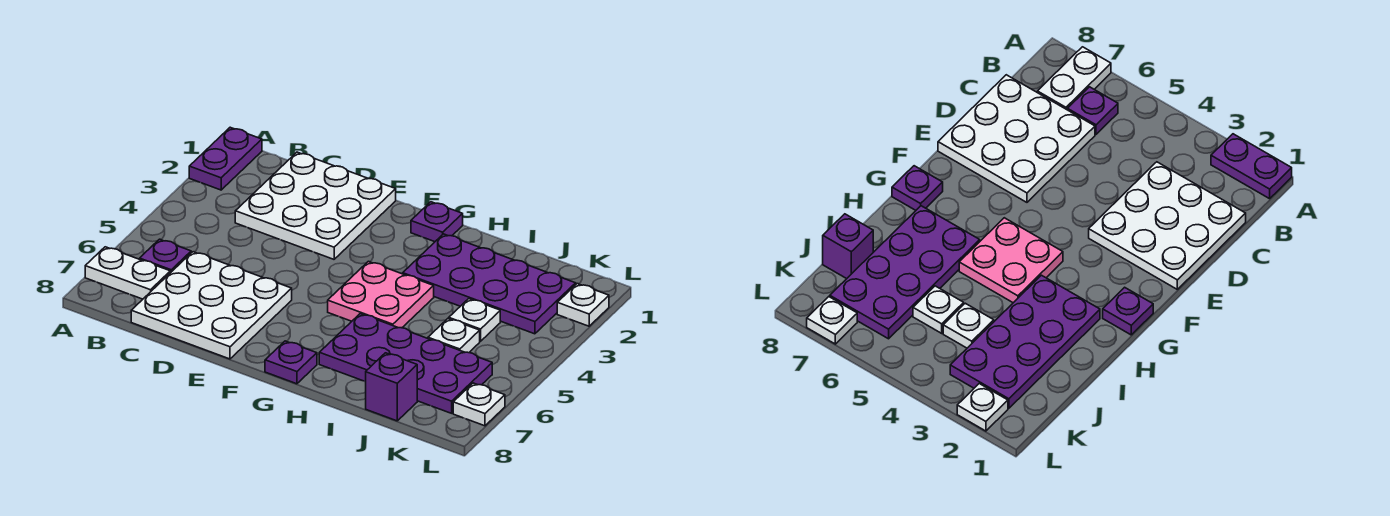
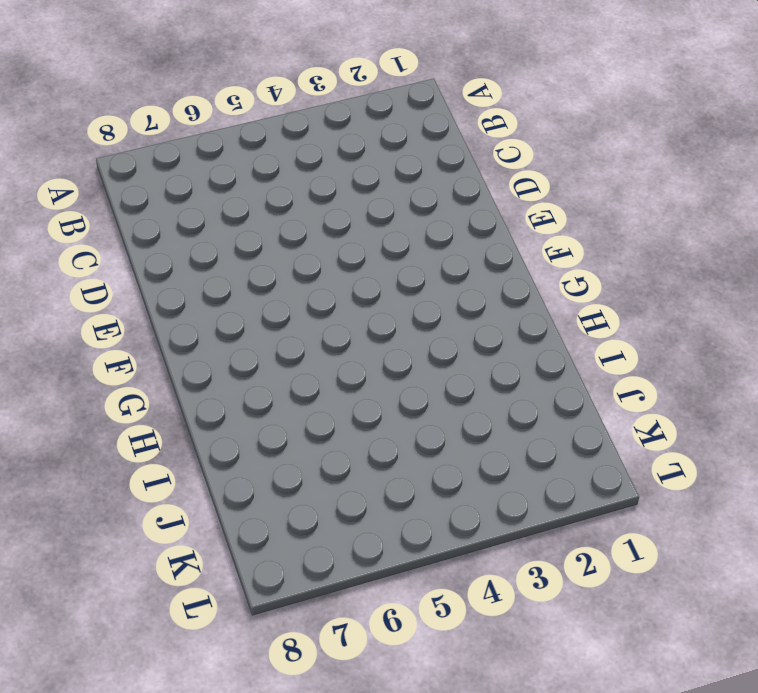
none -> purple plate A1:A2 level 1
none -> white plate A7:B7 level 1
none -> purple plate B6 level 1

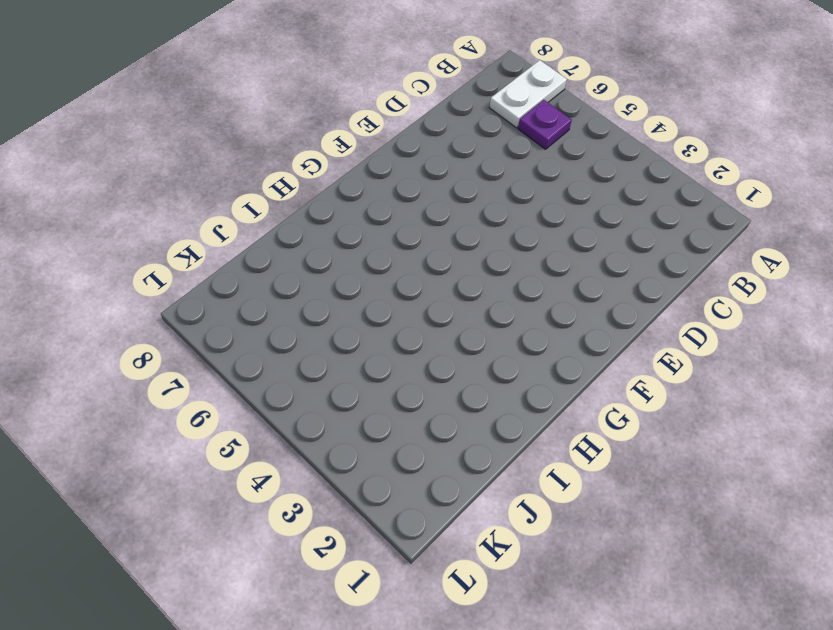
none -> purple plate A1:A2 level 1
none -> white plate C1:E3 level 1
none -> white plate C6:E8 level 1

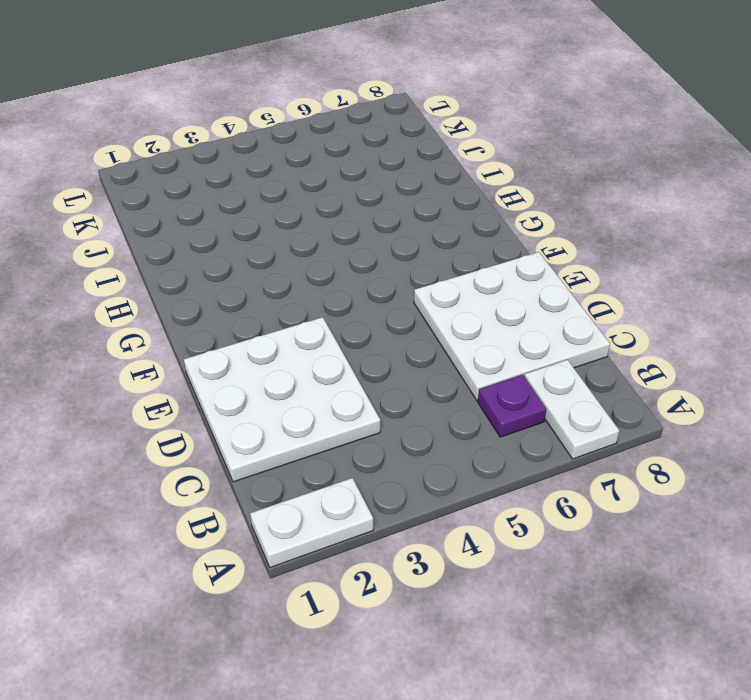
white plate A1:A2 level 1 -> purple plate A1:A2 level 1
none -> purple plate G1 level 1
none -> pink plate G4:H5 level 1
none -> purple plate G8 level 1

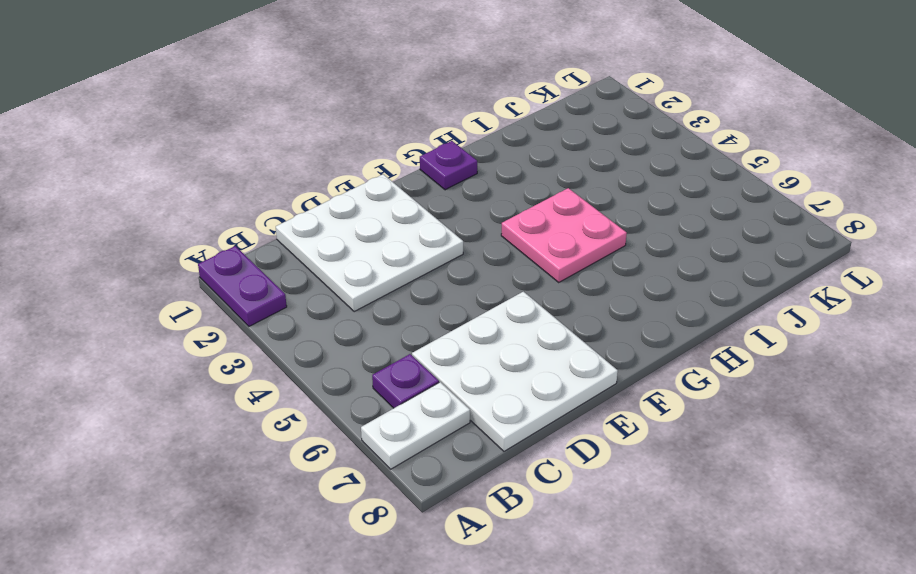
none -> purple plate G8 level 1
none -> purple plate H2:K3 level 1
none -> purple plate H6:K7 level 1

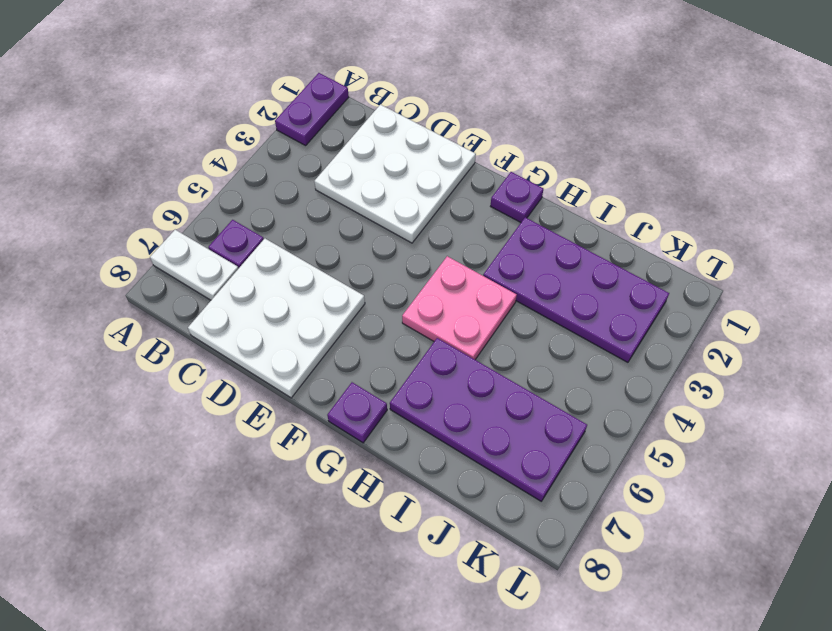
none -> white plate J4 level 1
none -> white plate J5 level 1
none -> purple brick J8 level 1

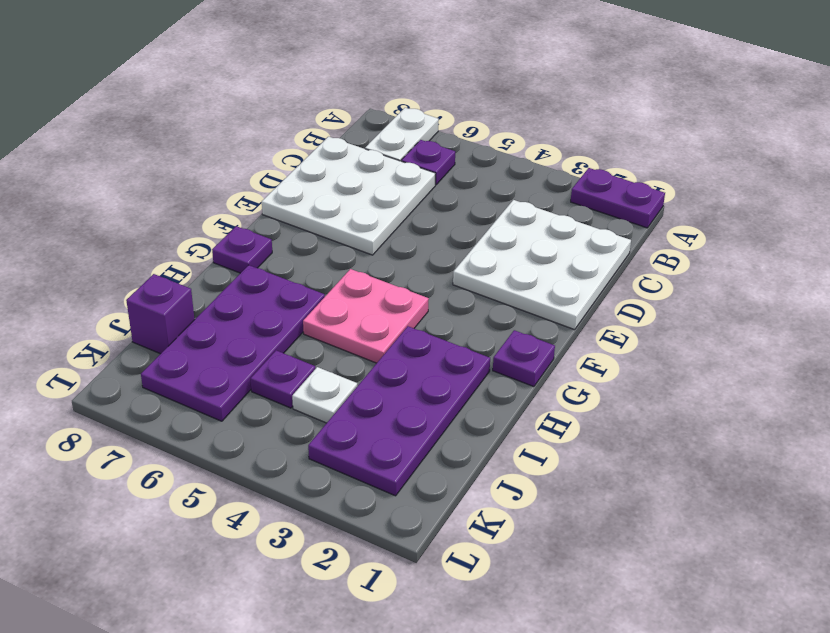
purple plate J5 level 1 -> white plate J5 level 1
none -> white plate L2 level 1
none -> white plate L7 level 1

